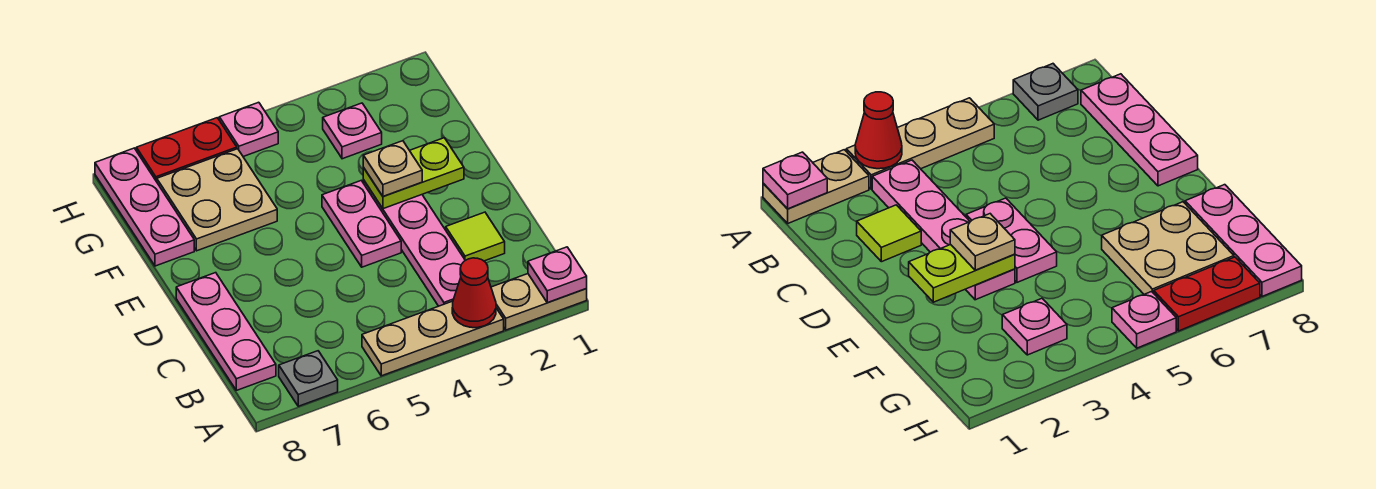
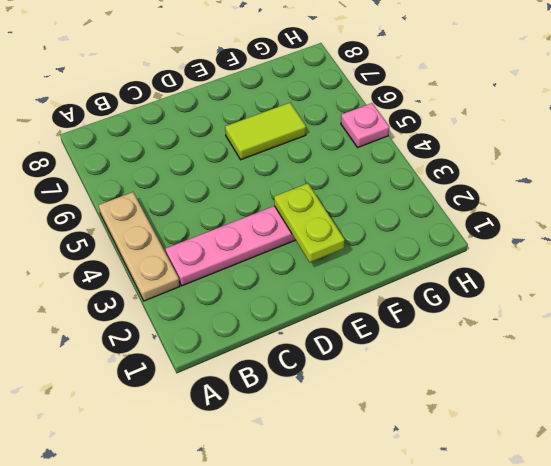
lime tile E6:F6 level 1 -> tan plate F6:G7 level 1
none -> tan plate A1:A2 level 1
none -> grey plate A7 level 1
none -> pink plate B8:D8 level 1

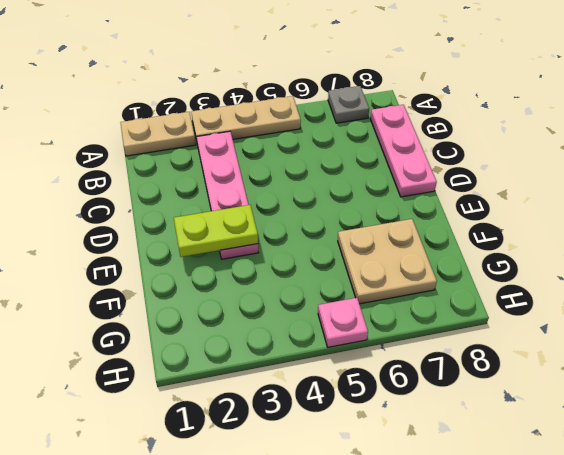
none -> lime tile C2 level 1
none -> pink plate D4:E4 level 1
none -> pink plate F8:H8 level 1

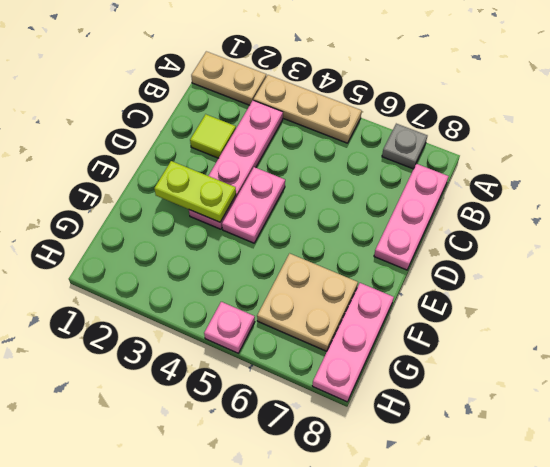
none -> pink plate G3 level 1
none -> red plate H6:H7 level 1
none -> pink plate A1 level 2

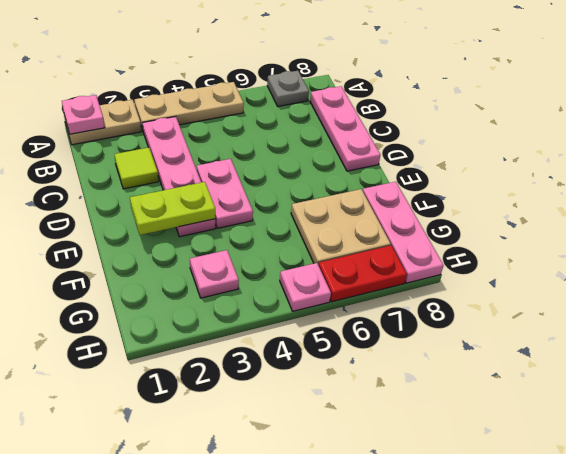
none -> red cone A3 level 2
none -> tan plate E3 level 3

